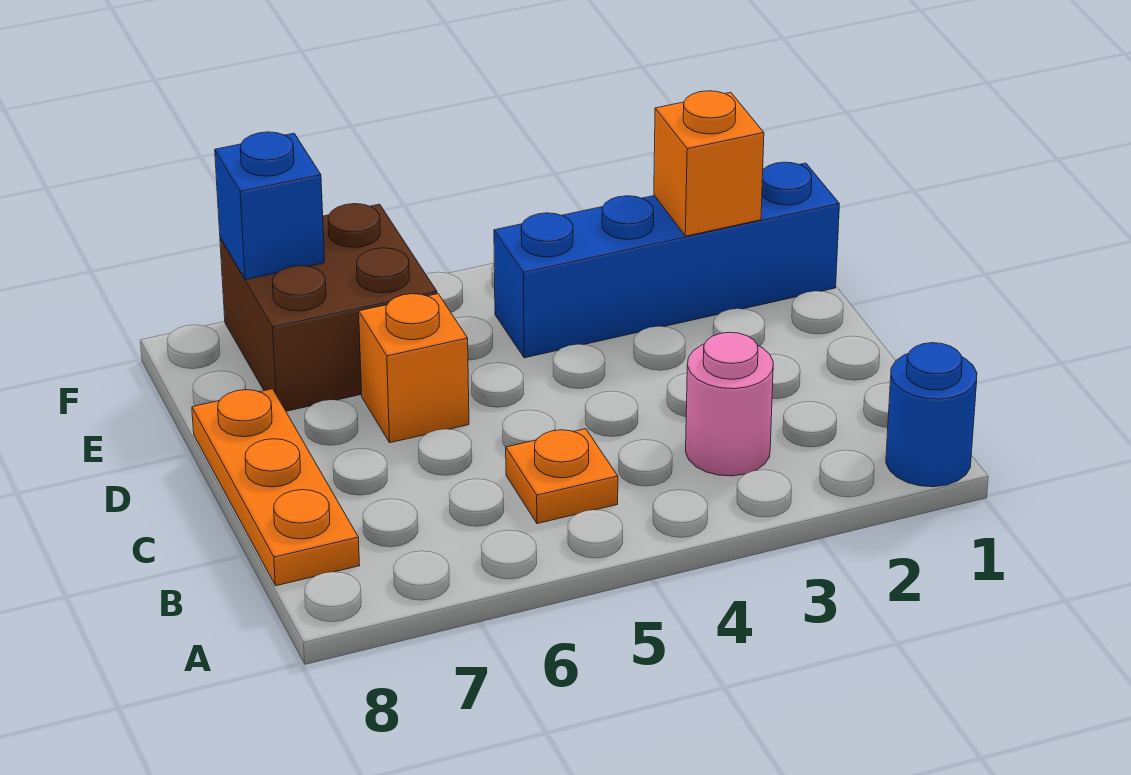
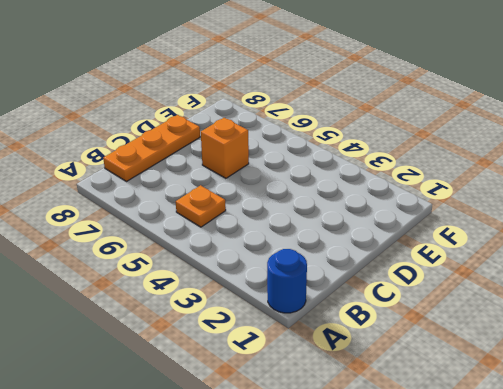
none -> pink round brick B3 level 1
none -> blue brick E1:E4 level 1

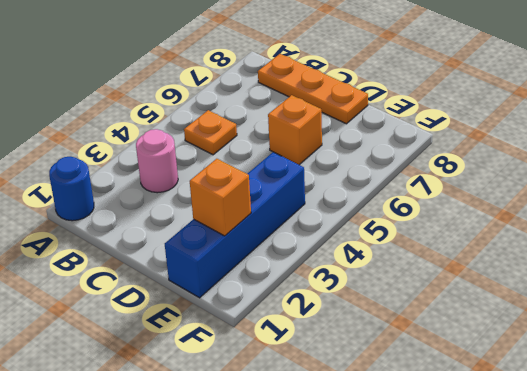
none -> brown brick E6:F7 level 1
none -> blue brick F7 level 2

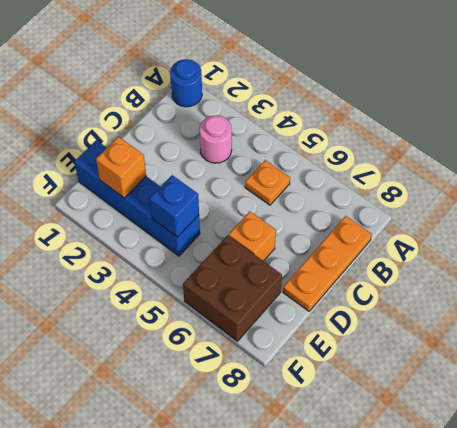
blue brick E4 level 2 -> blue brick F7 level 2

